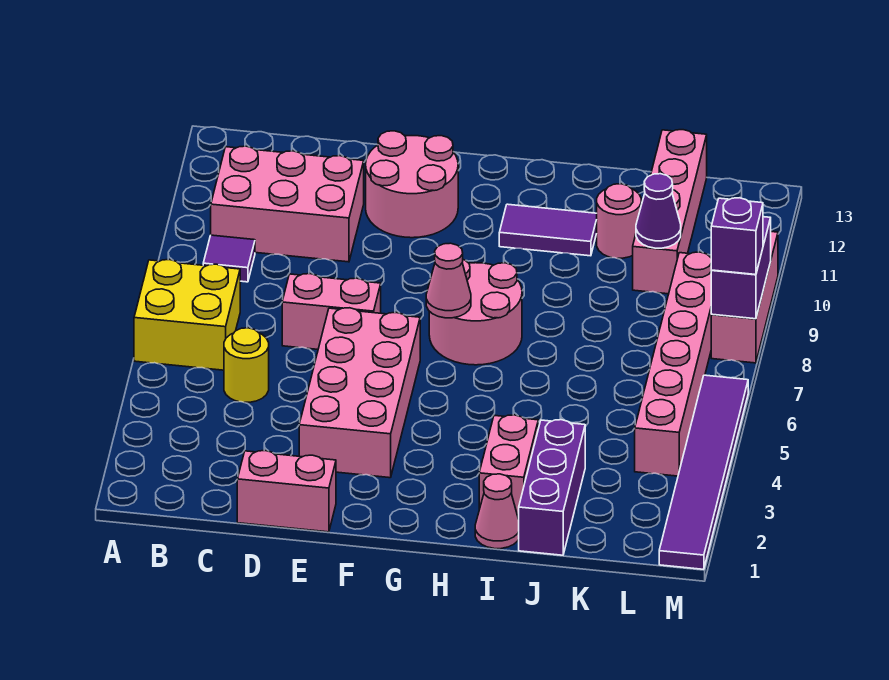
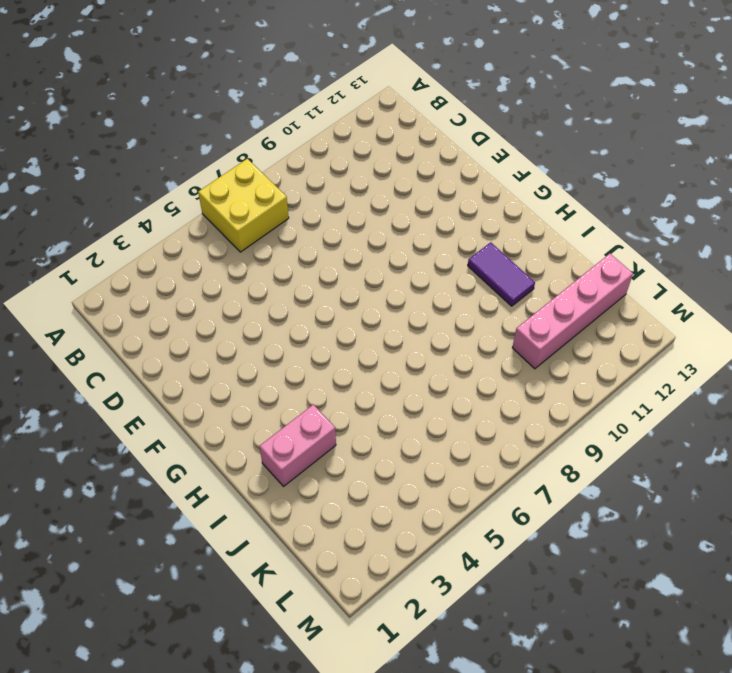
none -> purple tile B9 level 1
none -> pink brick B10:D11 level 1
none -> yellow round brick C5 level 1

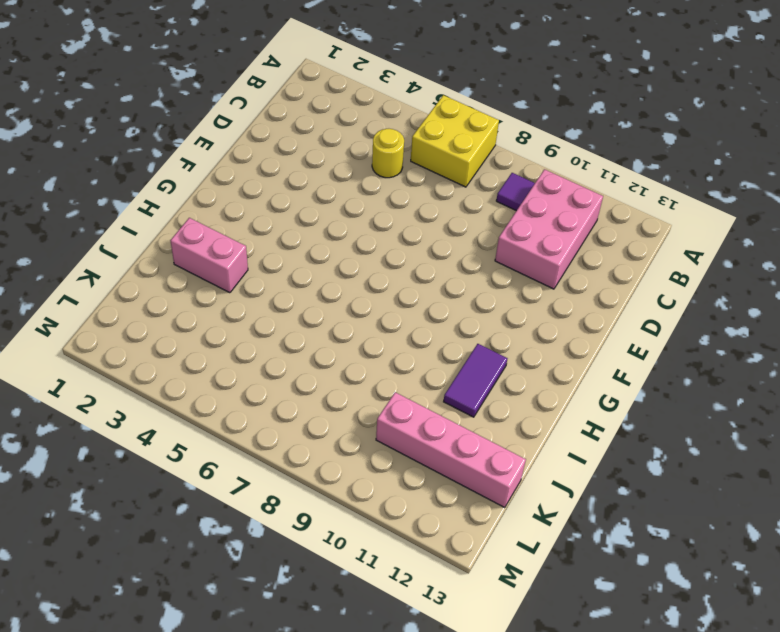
none -> pink brick D1:E1 level 1
none -> pink brick D7:E7 level 1
none -> pink brick E3:F6 level 1

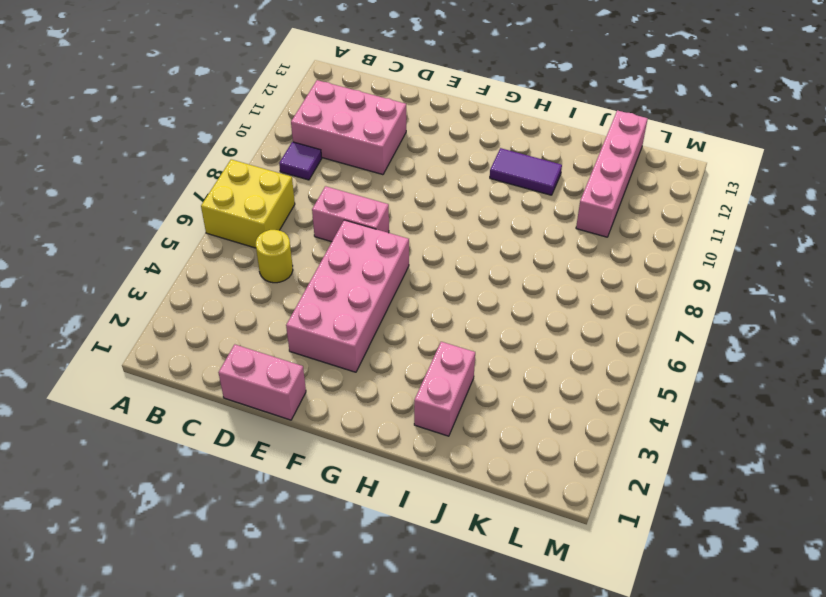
none -> pink round brick E11:F12 level 1
none -> pink round brick G7:H8 level 1
none -> pink cone I1 level 1

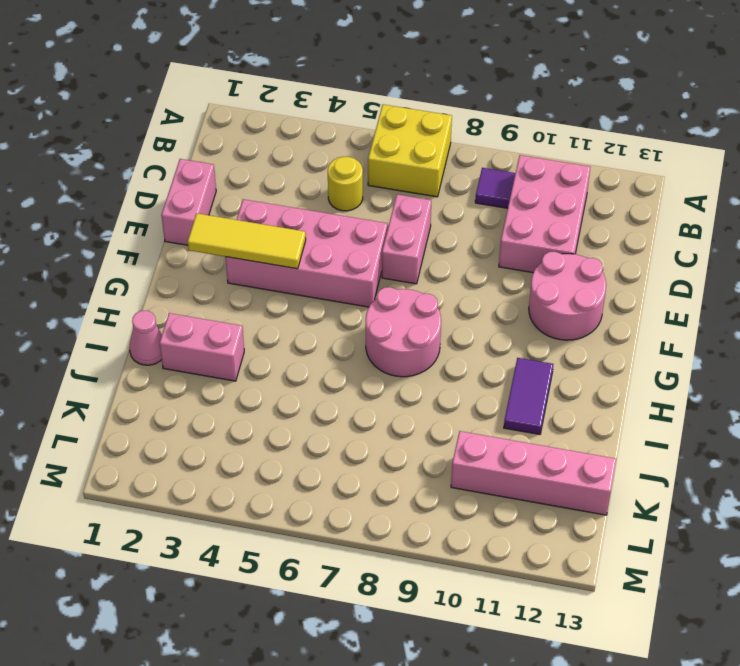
yellow tile F2:F4 level 2 -> none
none -> purple brick J1:J3 level 1
none -> pink round brick J11 level 1
none -> pink brick L4:L9 level 1

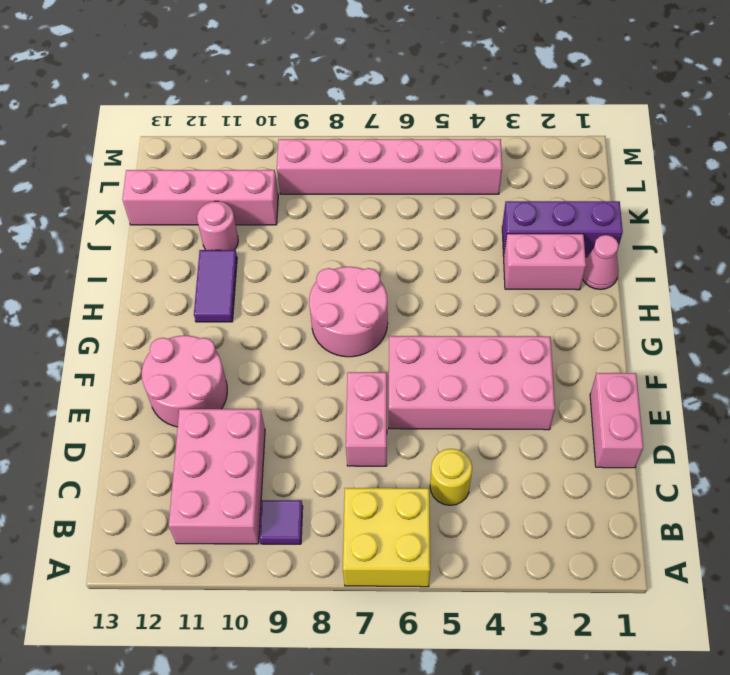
none -> purple tile M1:M6 level 1
none -> pink brick M8:M10 level 1
none -> pink cone G7 level 2

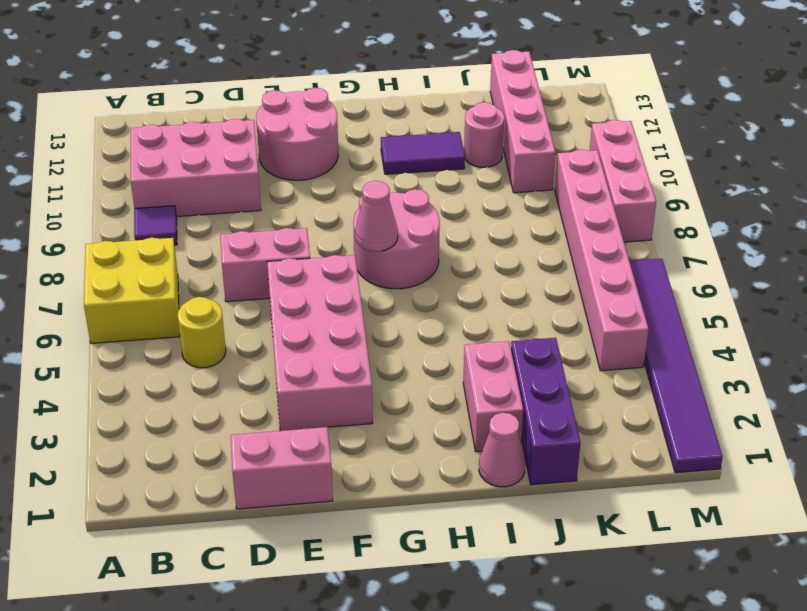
none -> purple cone K10 level 2
none -> purple brick M8:M9 level 2
none -> purple brick M8 level 3

